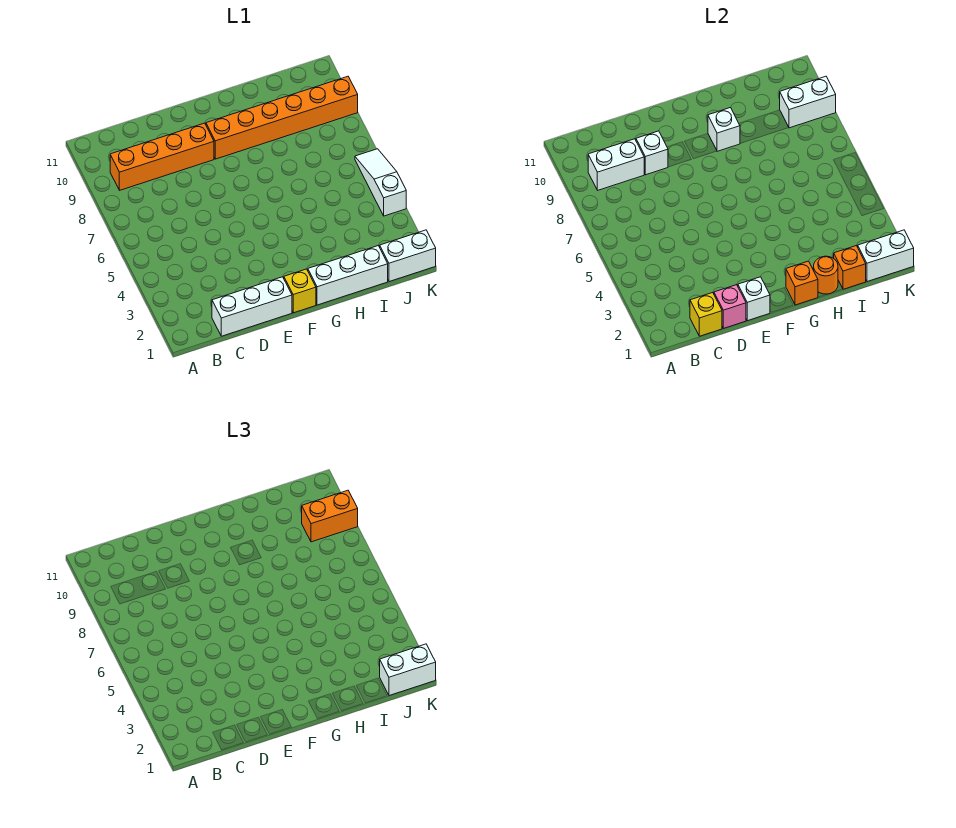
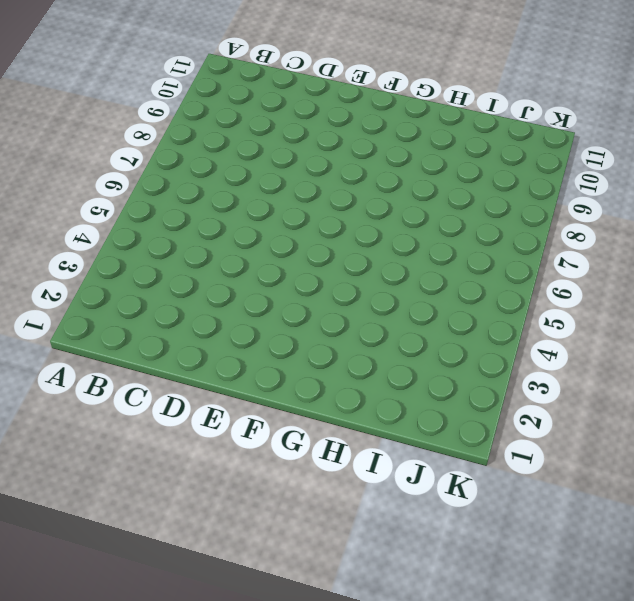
none -> orange brick B9:E9 level 1
none -> white brick C1:E1 level 1
none -> yellow brick F1 level 1

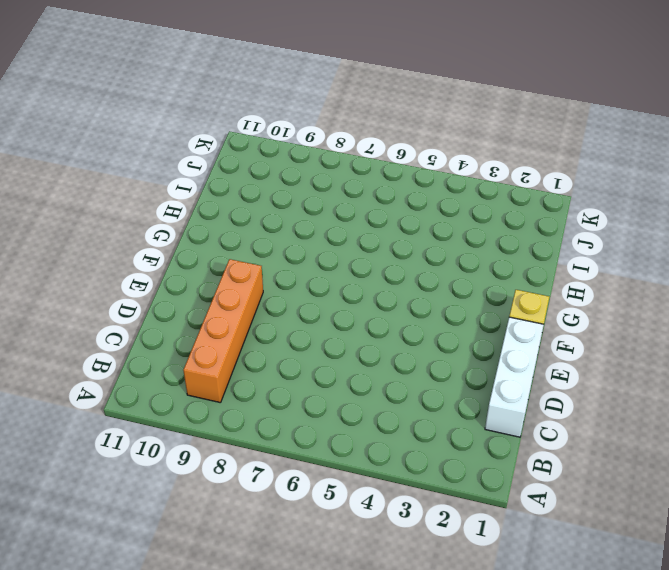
none -> orange brick F9:K9 level 1
none -> white brick G1:I1 level 1
none -> white brick J1:K1 level 1

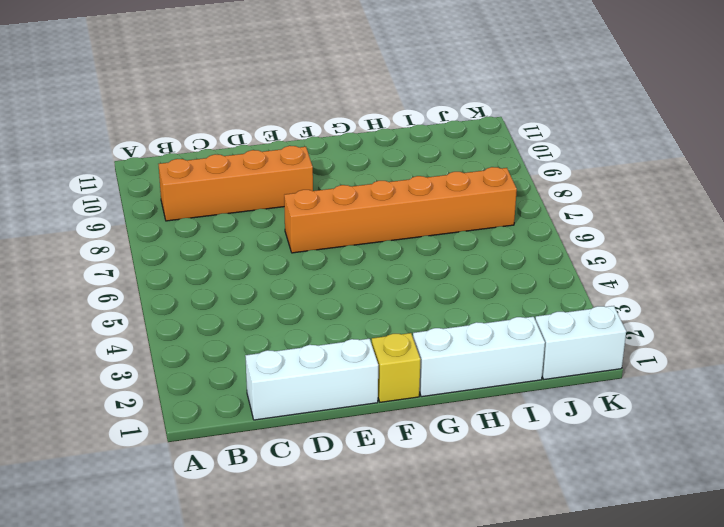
orange brick E7:J7 level 1 -> orange brick F9:K9 level 1
none -> white slope K4:K6 level 1 top 4
none -> white brick B9:C9 level 2
none -> yellow brick C1 level 2

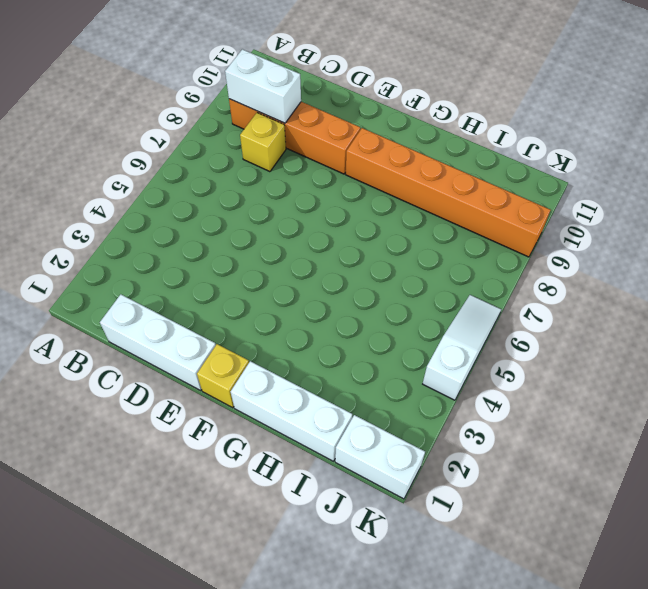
yellow brick C8 level 1 -> yellow brick C1 level 2
none -> pink brick D1 level 2
none -> white brick D9 level 2
none -> white brick E1 level 2

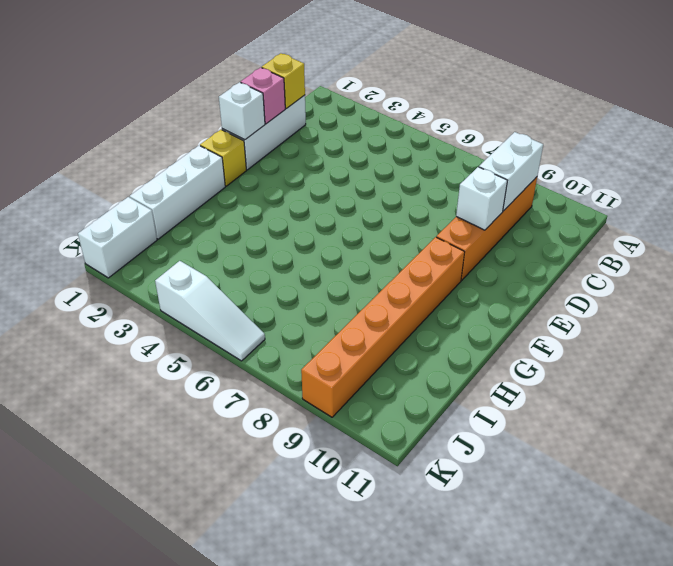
none -> orange brick G1 level 2
none -> white brick G9 level 2
none -> orange round brick H1 level 2

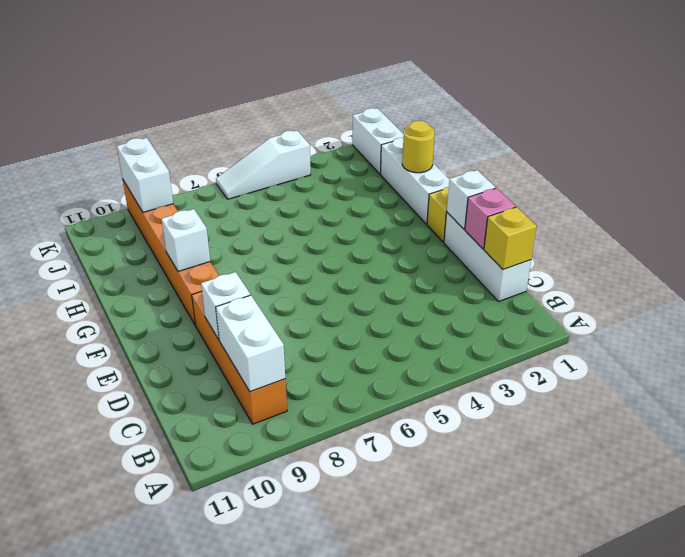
yellow round brick H1 level 2 -> orange round brick H1 level 2
none -> orange brick G1 level 2
none -> orange brick I1 level 2
none -> white brick J1:K1 level 2

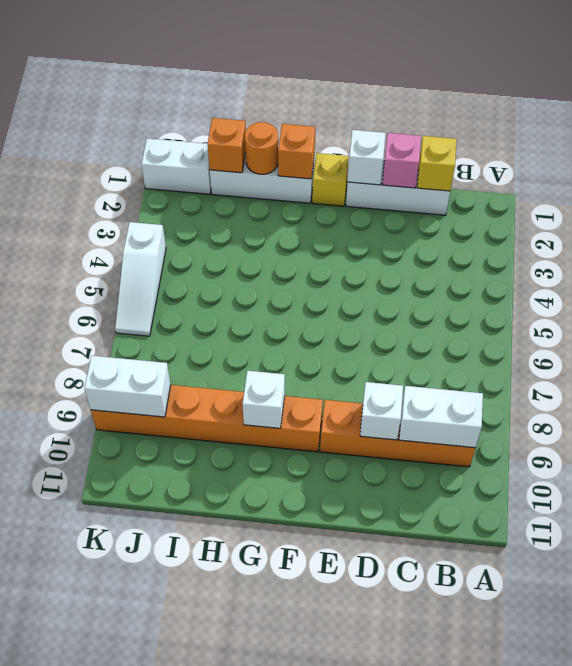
none -> white brick J1:K1 level 2
none -> white brick J1:K1 level 3
none -> orange brick J9:K9 level 3

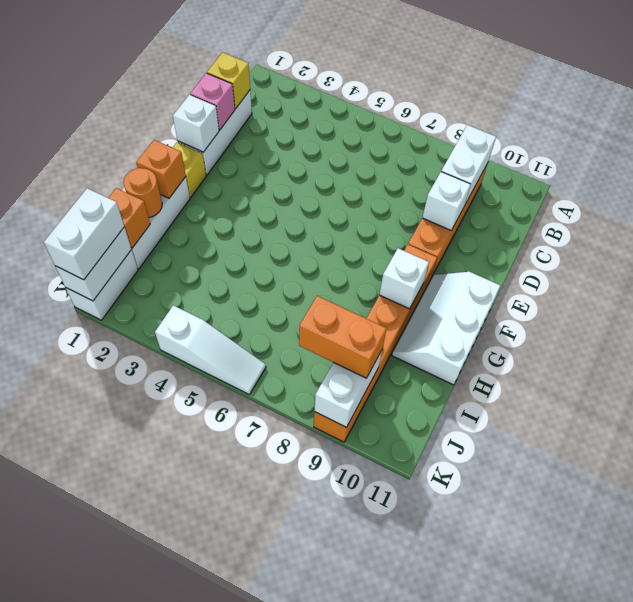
white slope F10:H11 level 1 top 11 -> none
orange brick J8:J9 level 3 -> orange brick J9:K9 level 3

